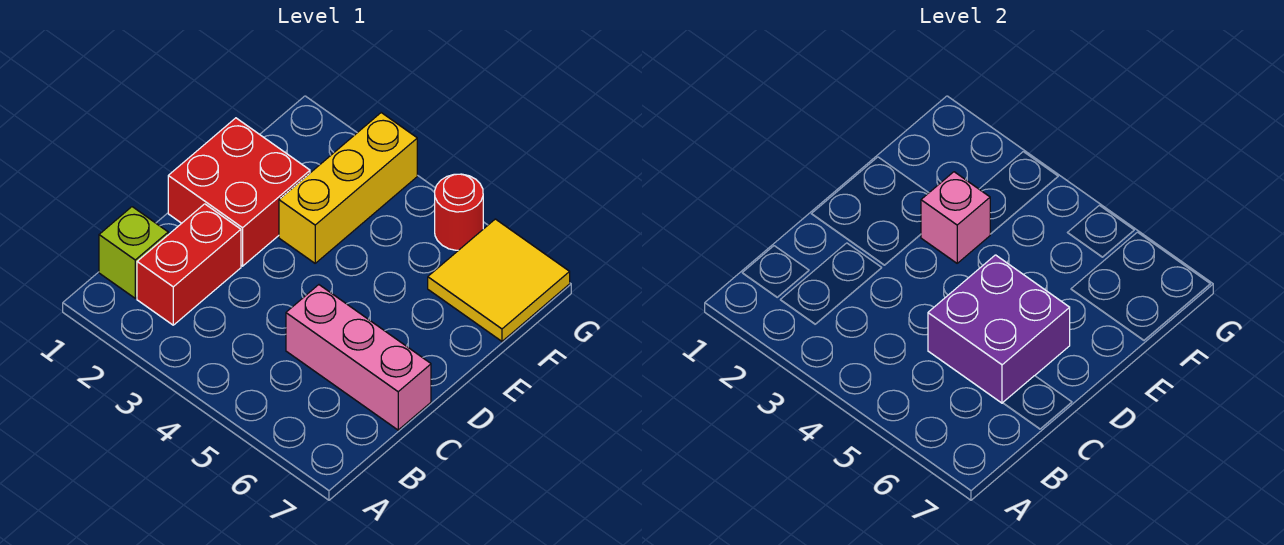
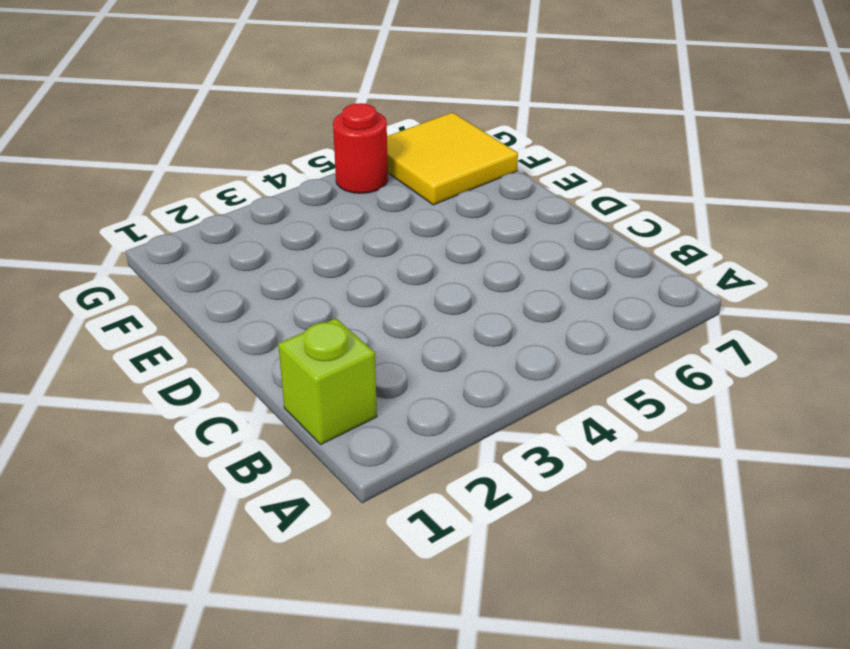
none -> red brick B2:C2 level 1
none -> pink brick C5:C7 level 1

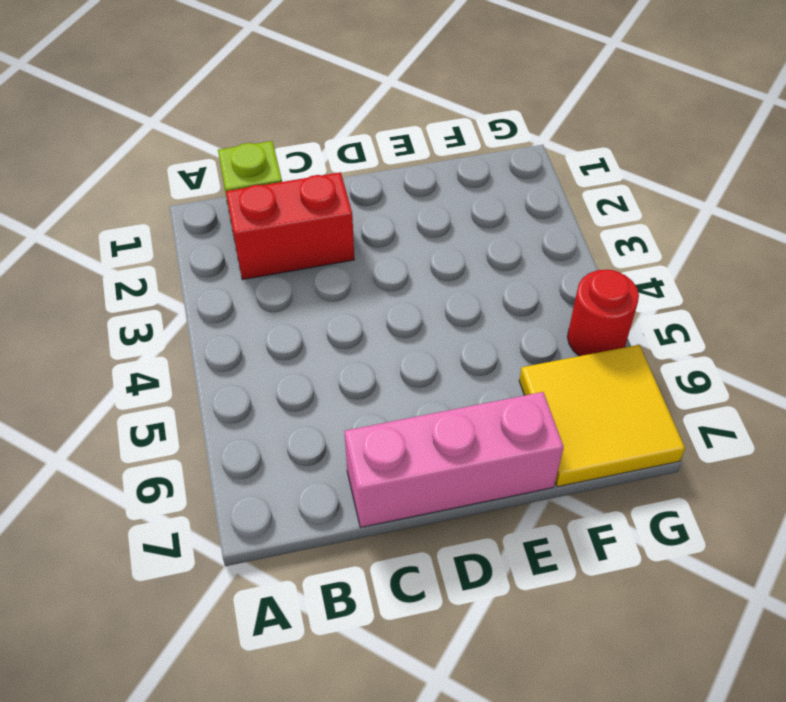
pink brick C7:E7 level 1 -> pink brick C5:C7 level 1
none -> red brick D1:E2 level 1
none -> yellow brick E3:G3 level 1

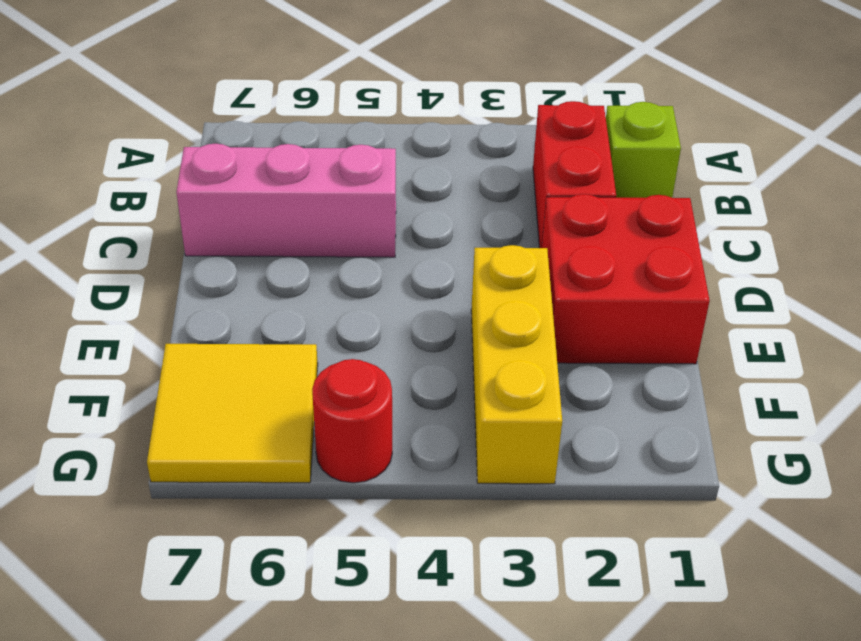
none -> purple brick C5:D6 level 2
none -> pink brick E3 level 2

